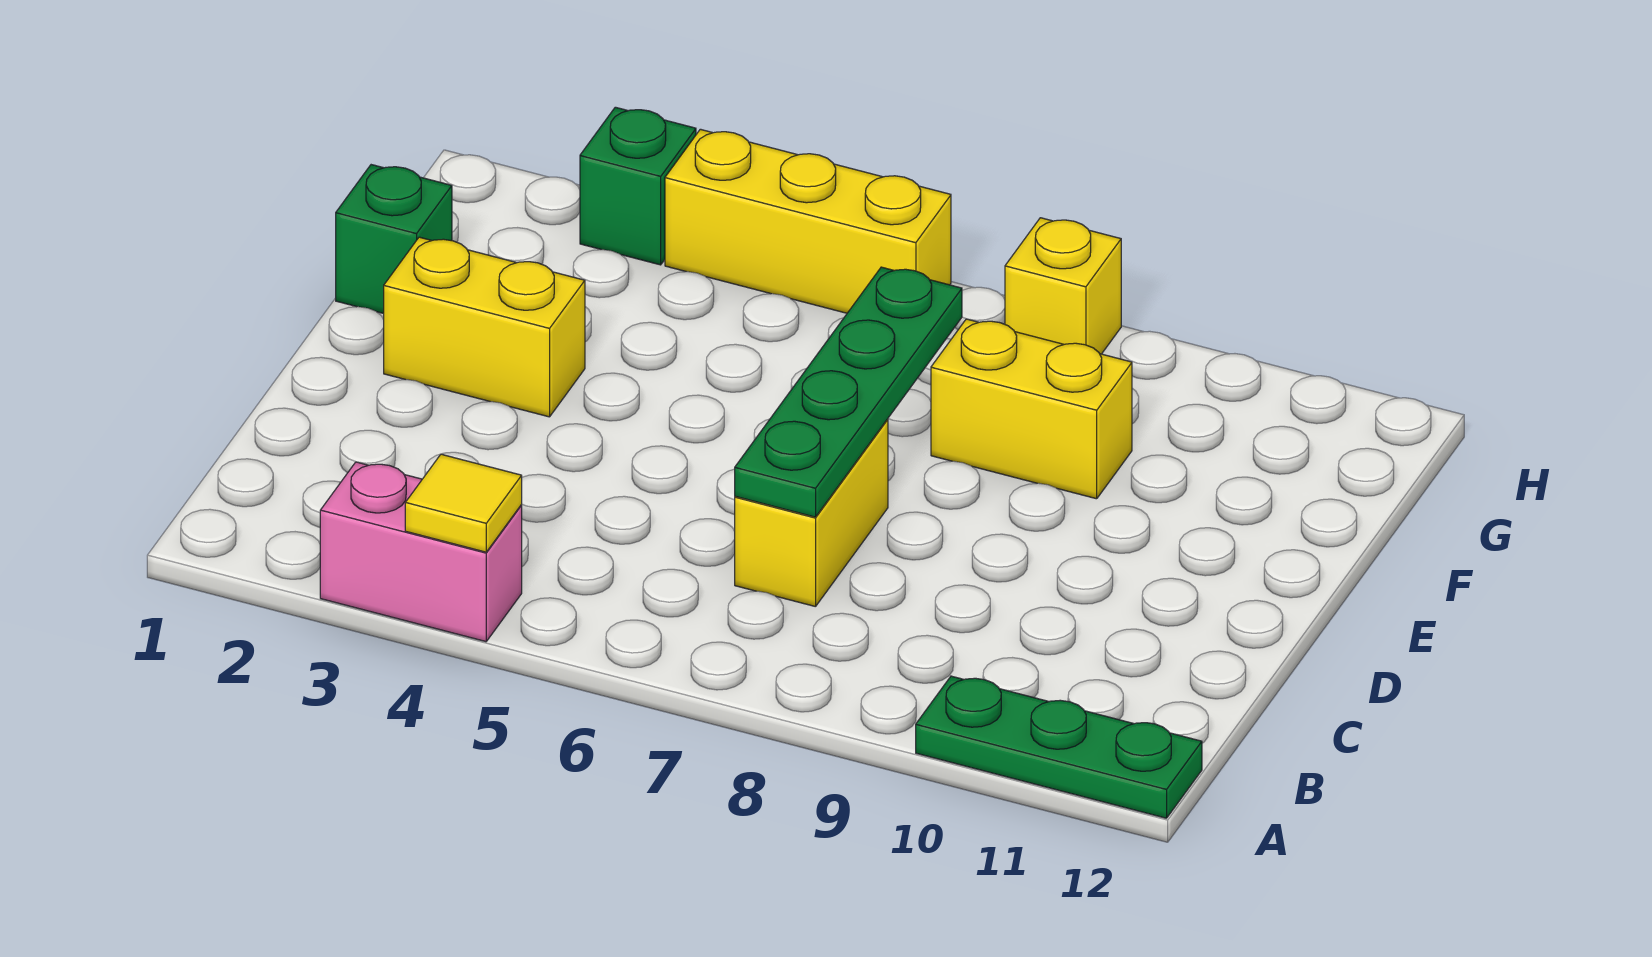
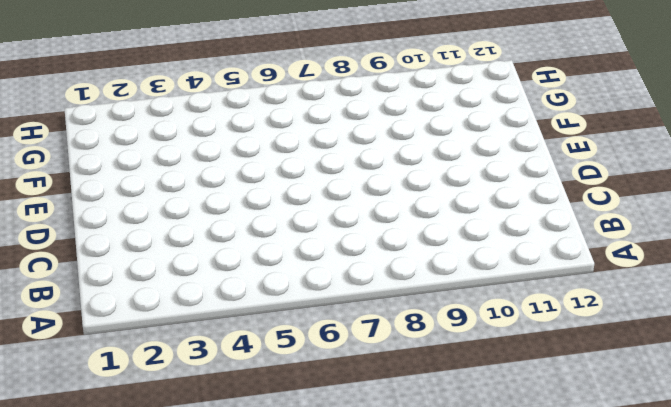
none -> pink brick A3:A4 level 1
none -> green plate A10:A12 level 1

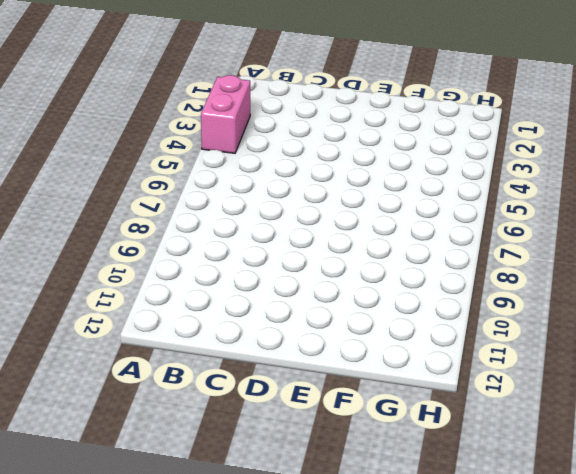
none -> green plate A10:A12 level 1
none -> yellow brick C7:D7 level 1

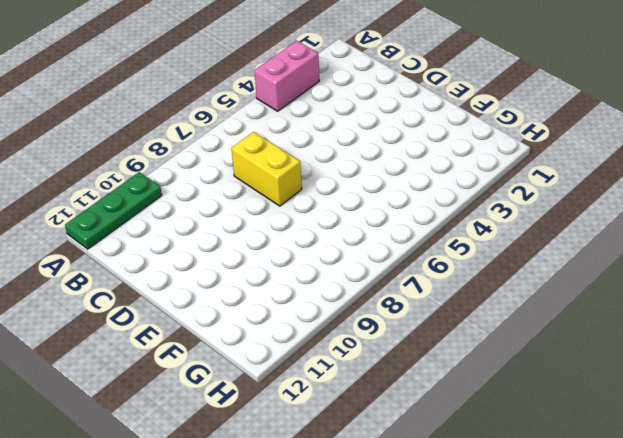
none -> yellow brick E2:E3 level 1
none -> green brick F1 level 1

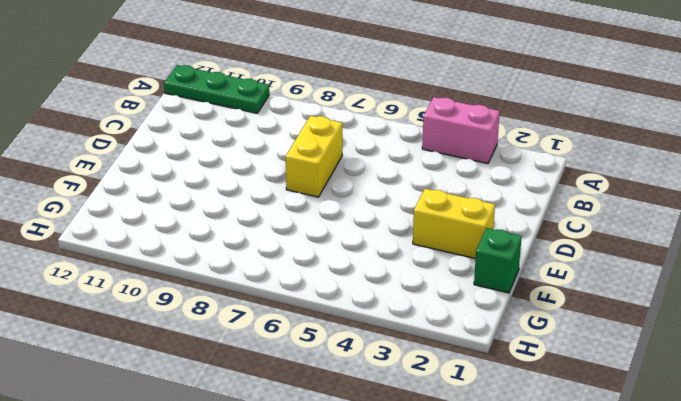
none -> yellow brick F8:F9 level 1
none -> green brick H3 level 1

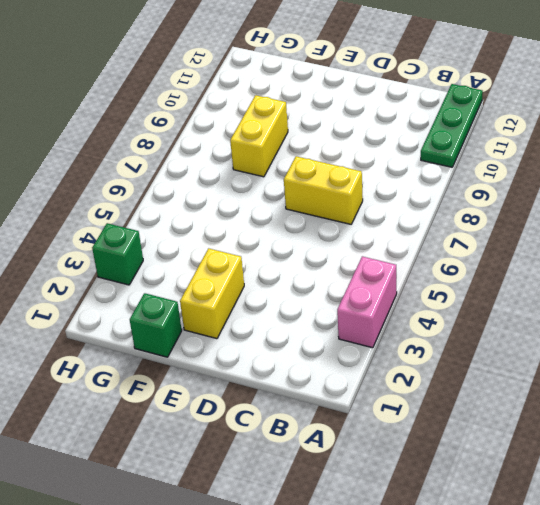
none -> yellow brick H4:H6 level 1
none -> yellow brick H8 level 1

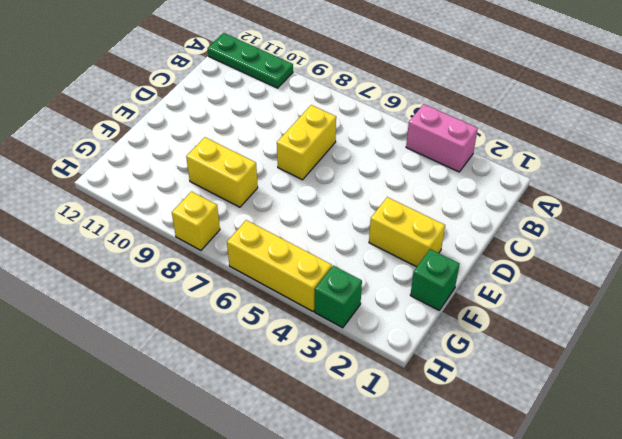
none -> yellow tile A4 level 2
none -> green plate C7:F7 level 2

